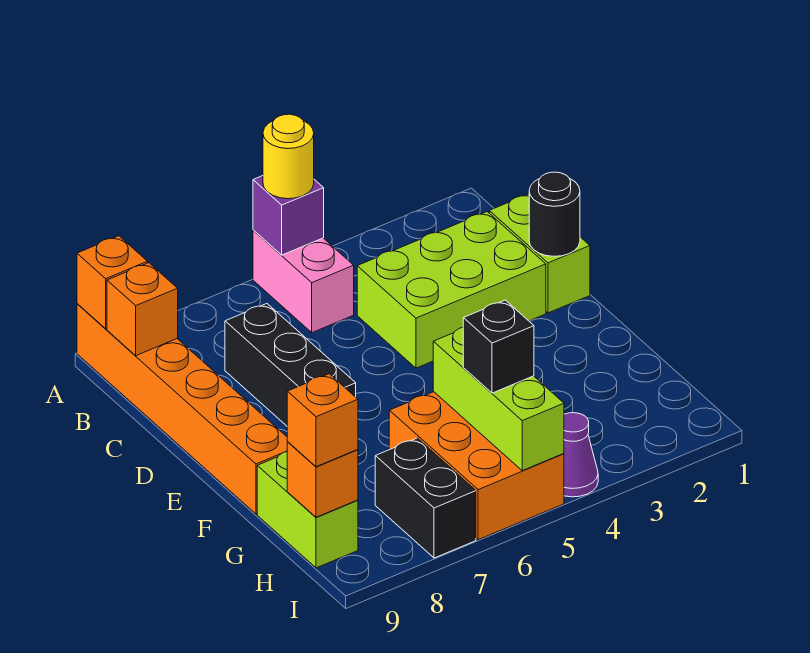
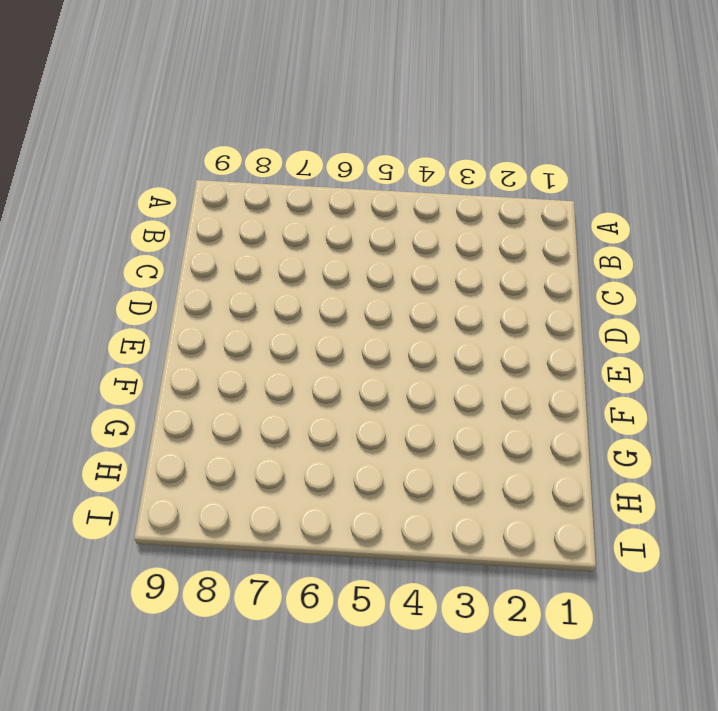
none -> pink brick A5:B5 level 1
none -> orange brick A9:F9 level 1
none -> lime brick C1:D1 level 1

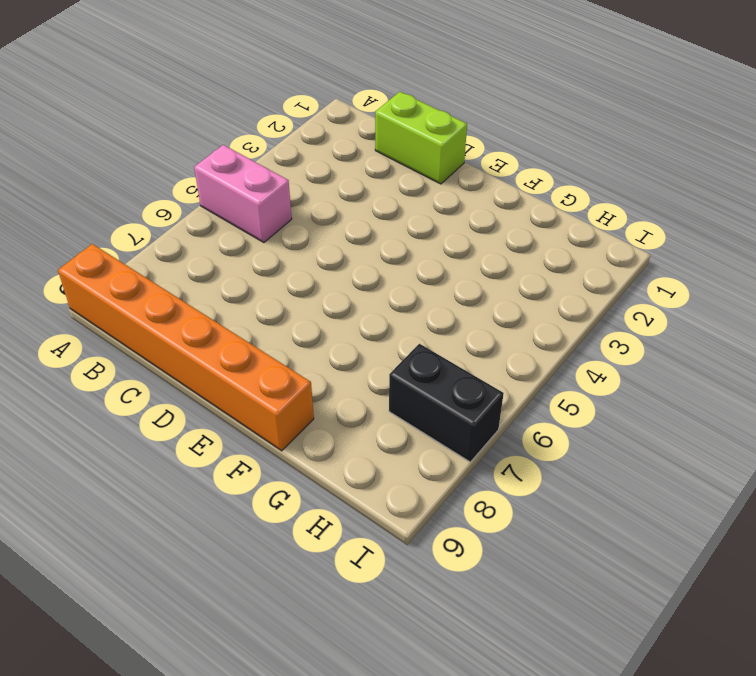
none -> lime brick C2:D4 level 1
none -> black brick C7:E7 level 1
none -> orange brick G5:I6 level 1

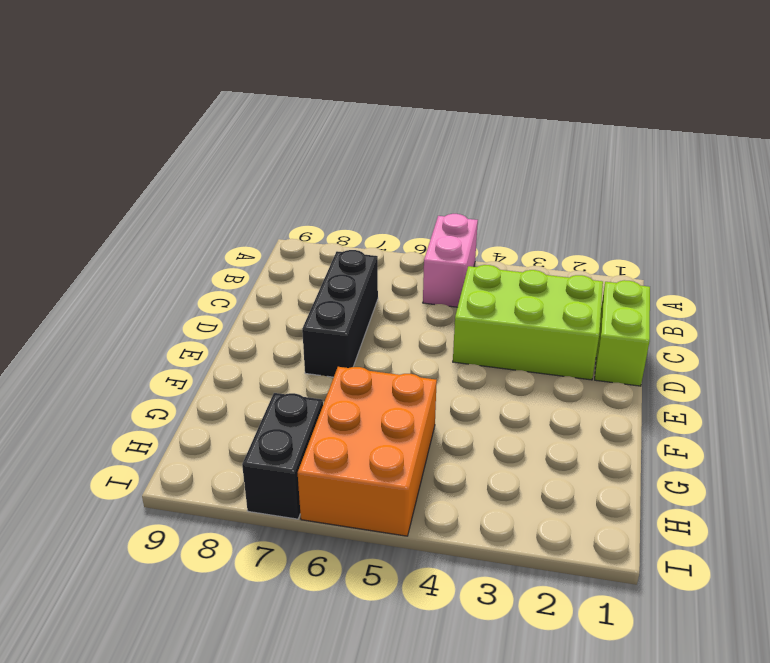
none -> orange brick A9:F9 level 1
none -> lime brick G9:H9 level 1
none -> purple cone I4 level 1

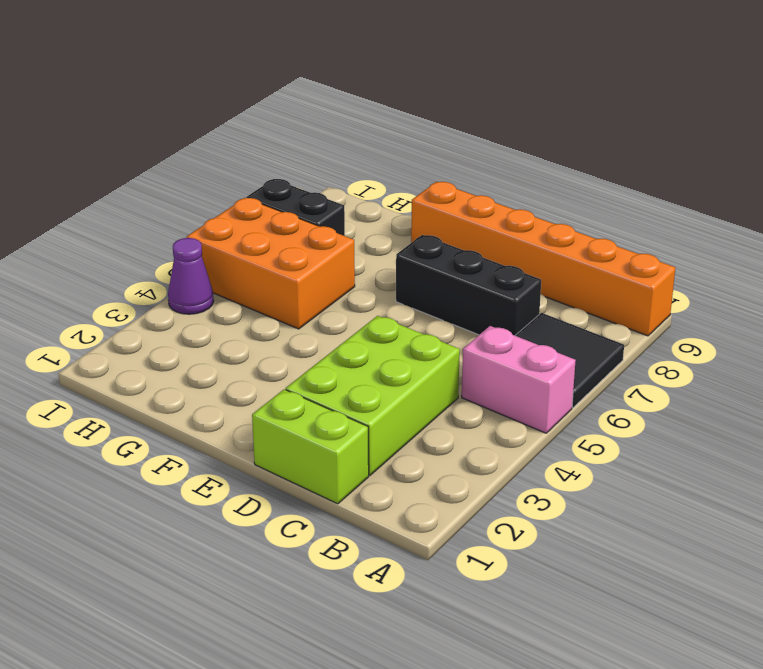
black tile A6:B7 level 1 -> none
none -> lime brick G9:H9 level 1
none -> purple brick A5 level 2
none -> orange brick A9 level 2

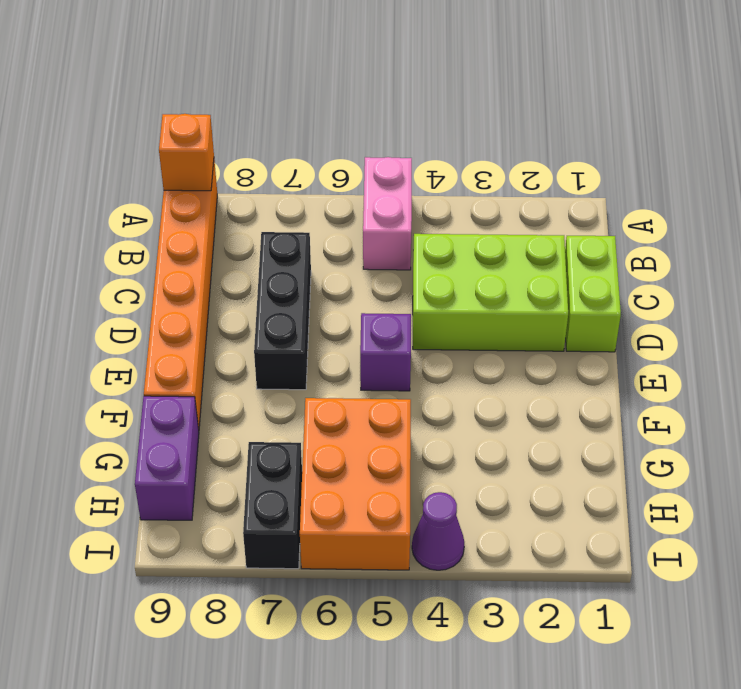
purple brick E5 level 1 -> purple brick A5 level 2
purple brick G9:H9 level 1 -> lime brick G9:H9 level 1
none -> orange brick B9 level 2
none -> black round brick D1 level 2
none -> lime brick G5:I5 level 2

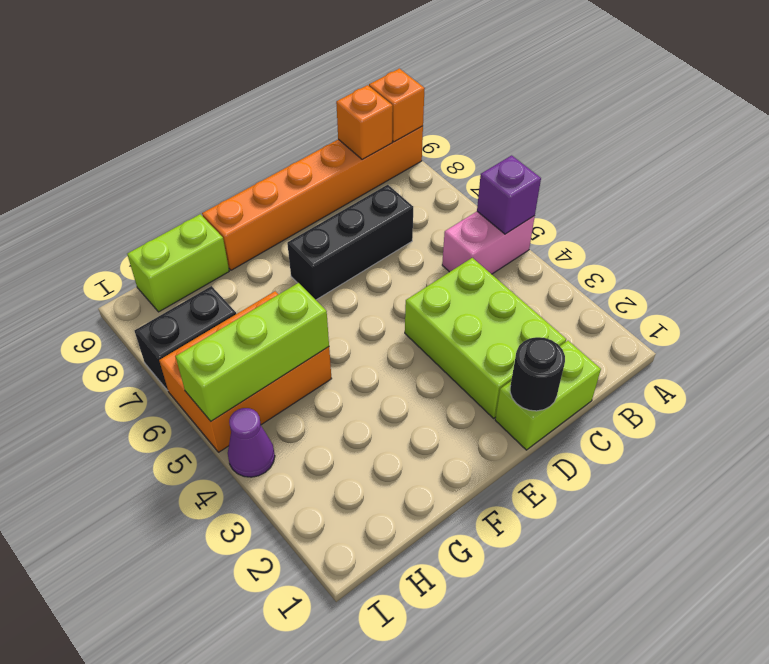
none -> orange brick H9 level 2
none -> yellow round brick A5 level 3
none -> black brick H5 level 3

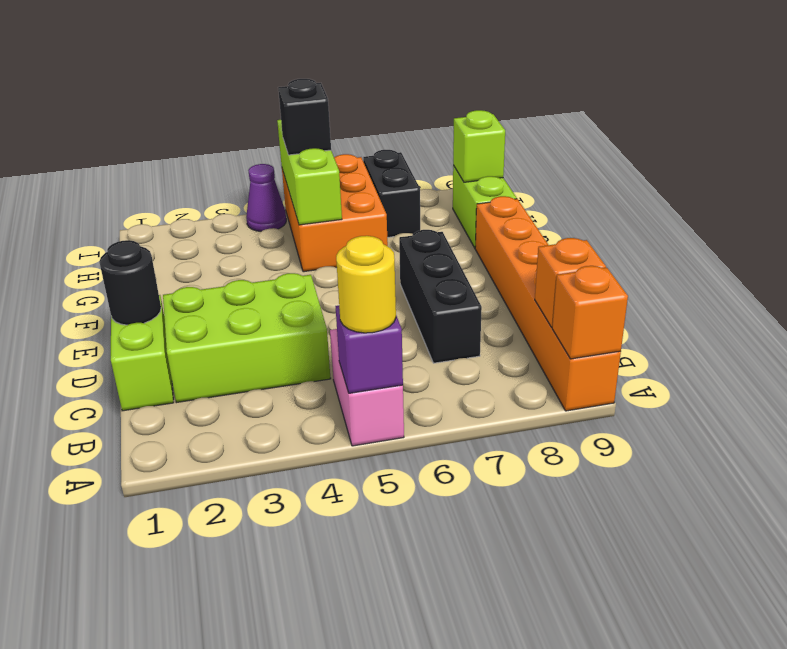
lime brick H9 level 2 -> orange brick H9 level 2
none -> orange brick H9 level 3

